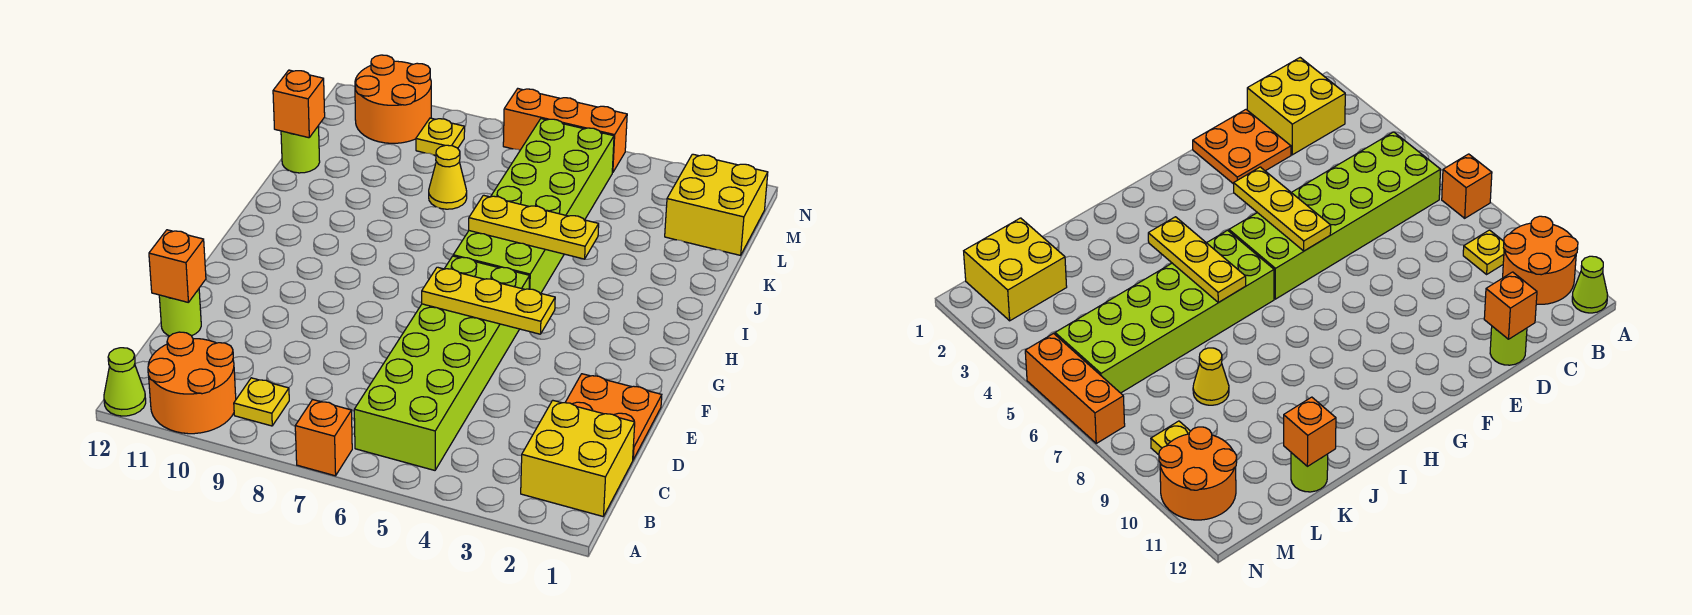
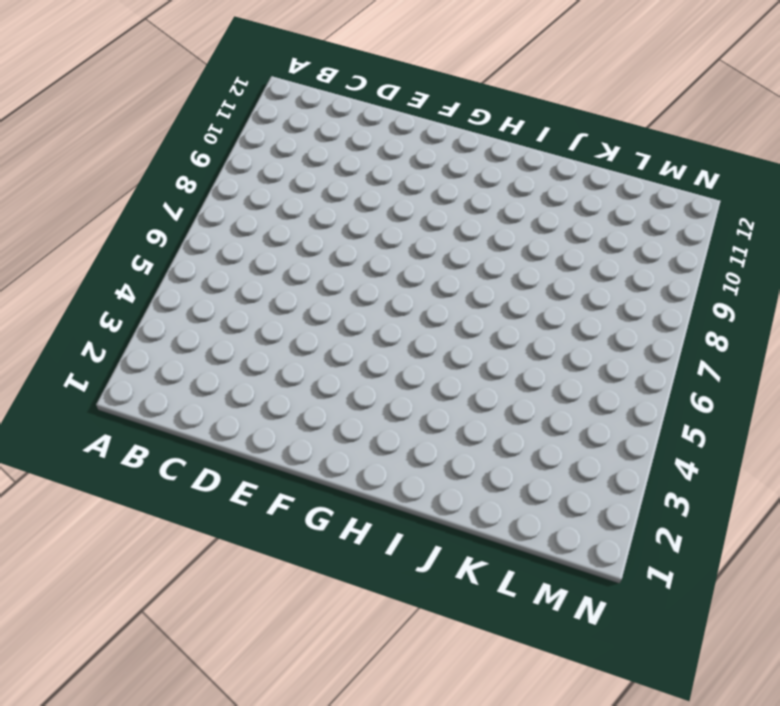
none -> orange brick A7 level 1
none -> orange round brick A10:B11 level 1
none -> lime cone A12 level 1

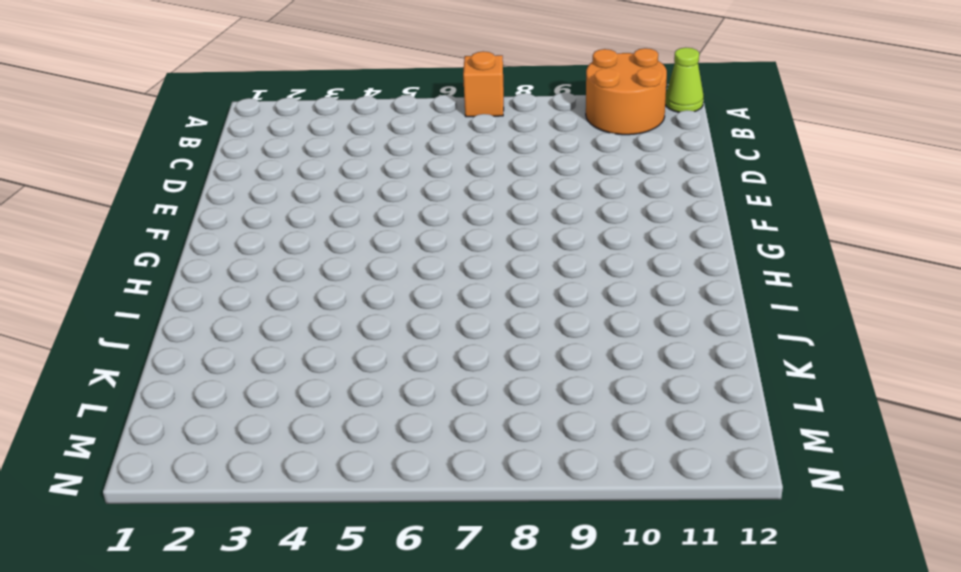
none -> yellow brick B1:C2 level 1
none -> lime brick B5:G6 level 1
none -> yellow plate B9 level 1

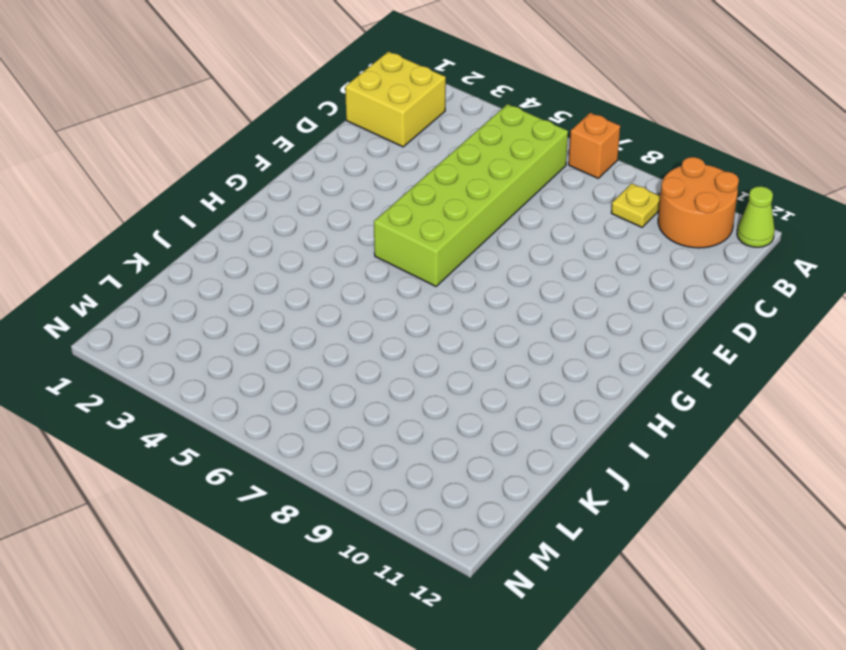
none -> orange plate D1:E2 level 1
none -> lime round brick D12 level 1
none -> lime brick H5:M6 level 1

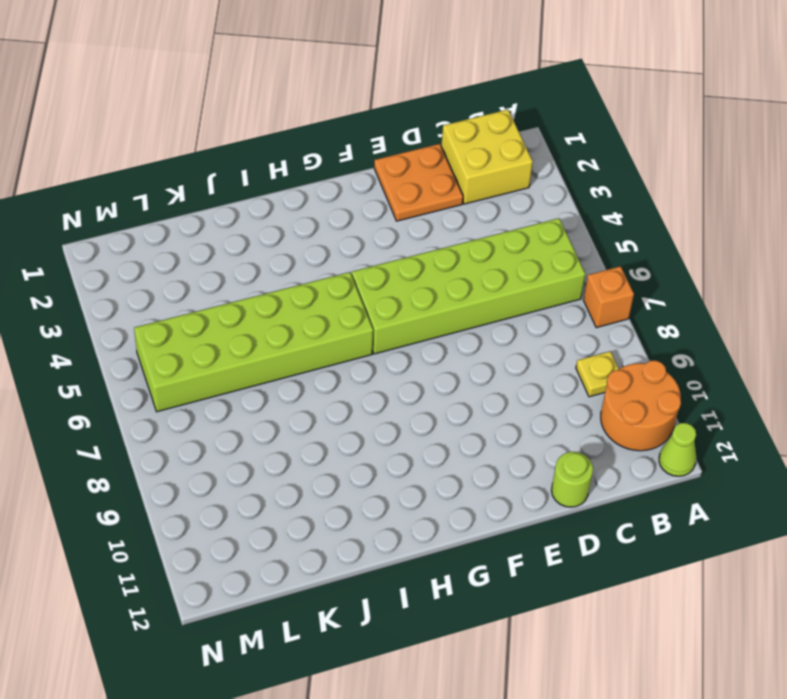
none -> yellow cone K8 level 1
none -> lime round brick K12 level 1
none -> yellow brick L1:M2 level 1

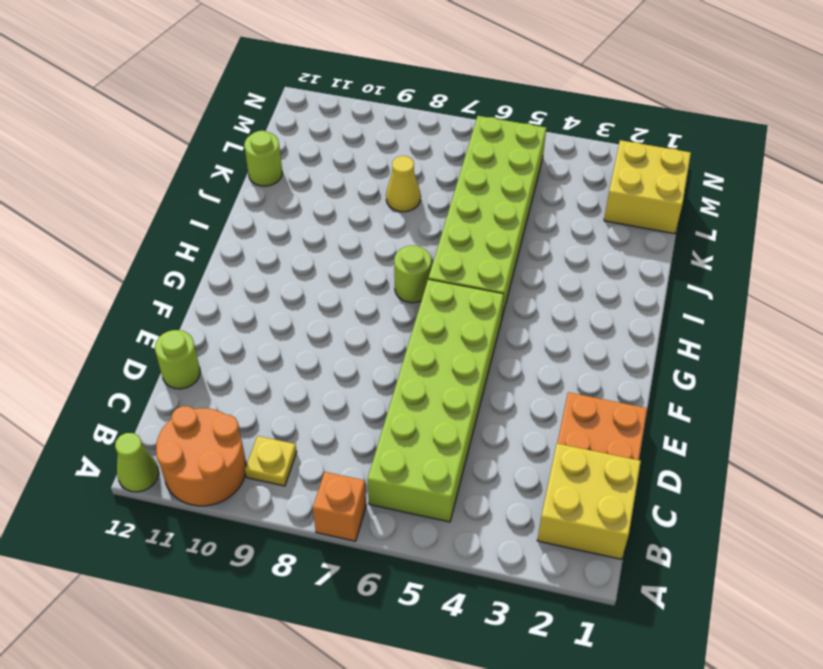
lime round brick H7 level 1 -> none
none -> yellow plate M9 level 1
none -> orange round brick M10:N11 level 1
none -> orange brick N5:N7 level 1

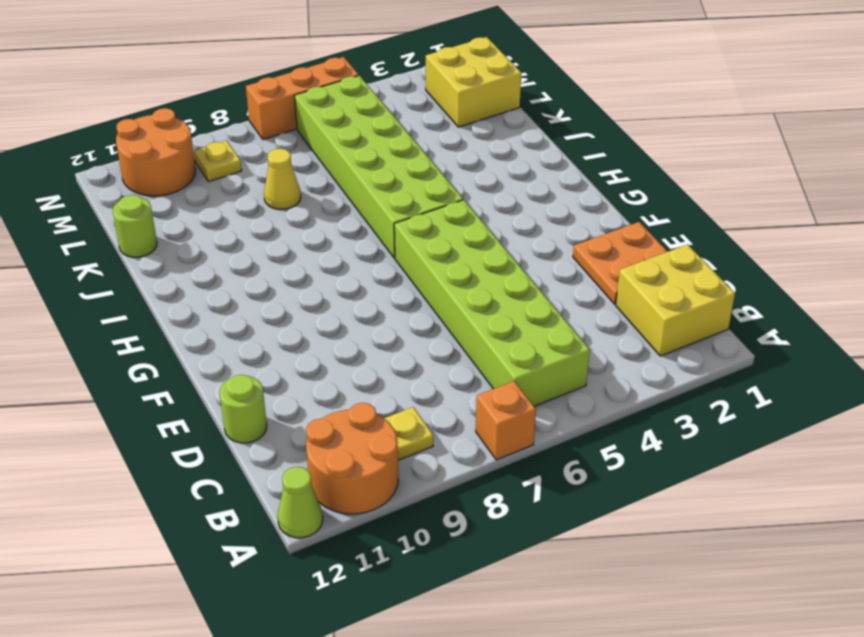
none -> orange brick D12 level 2
none -> yellow plate F4:F6 level 2
none -> yellow plate I4:I6 level 2

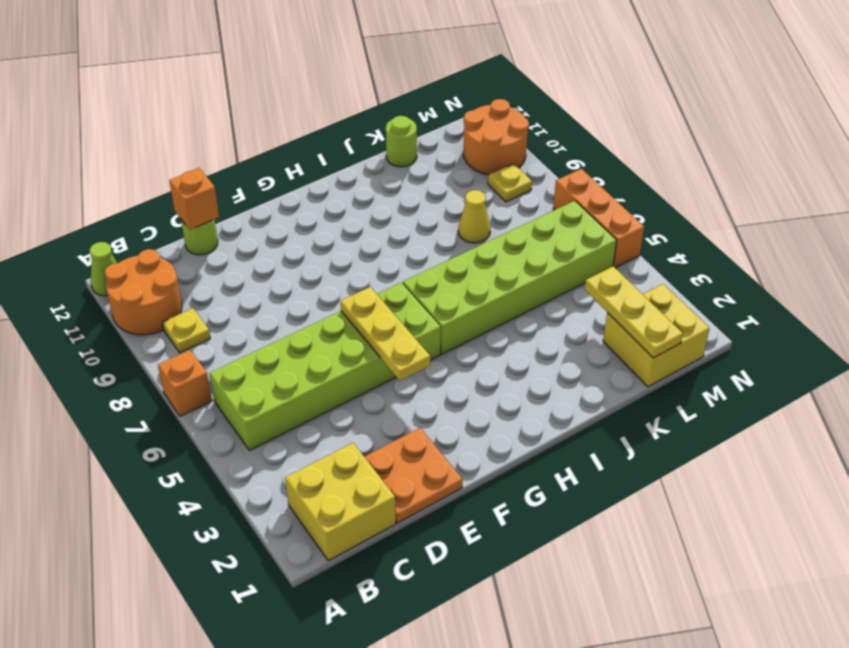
yellow plate L1:L3 level 2 -> yellow plate I4:I6 level 2
none -> orange brick K12 level 2

